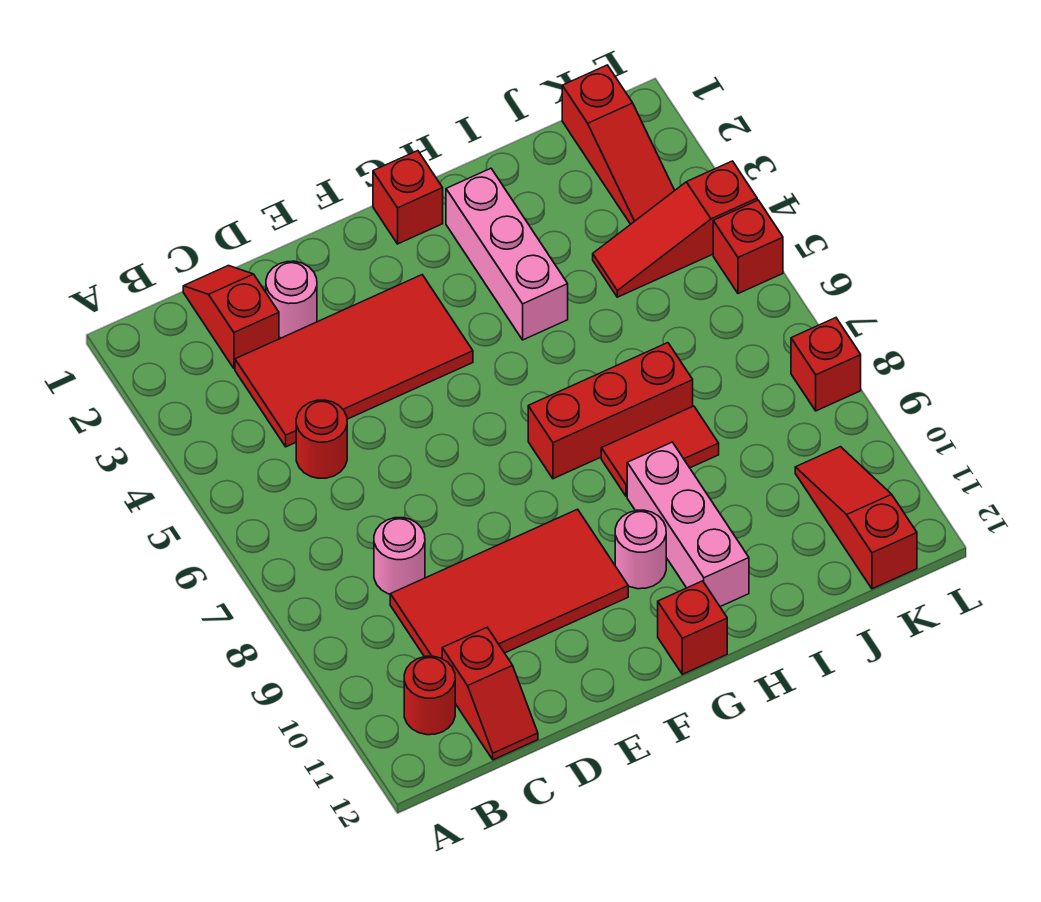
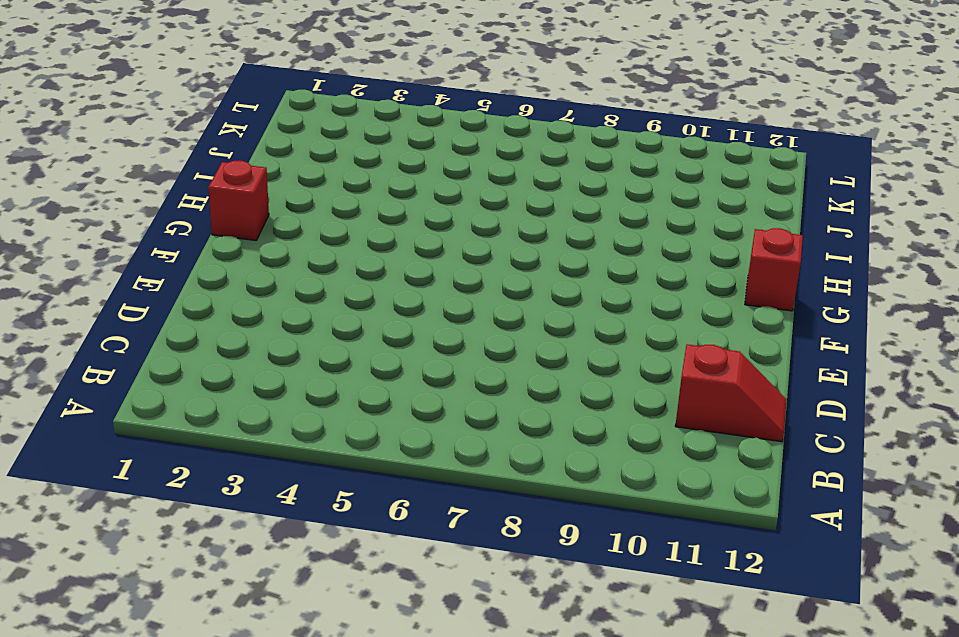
none -> red round brick B11 level 1
none -> red slope C1:C2 level 1 top 2
none -> red tile C3:F4 level 1

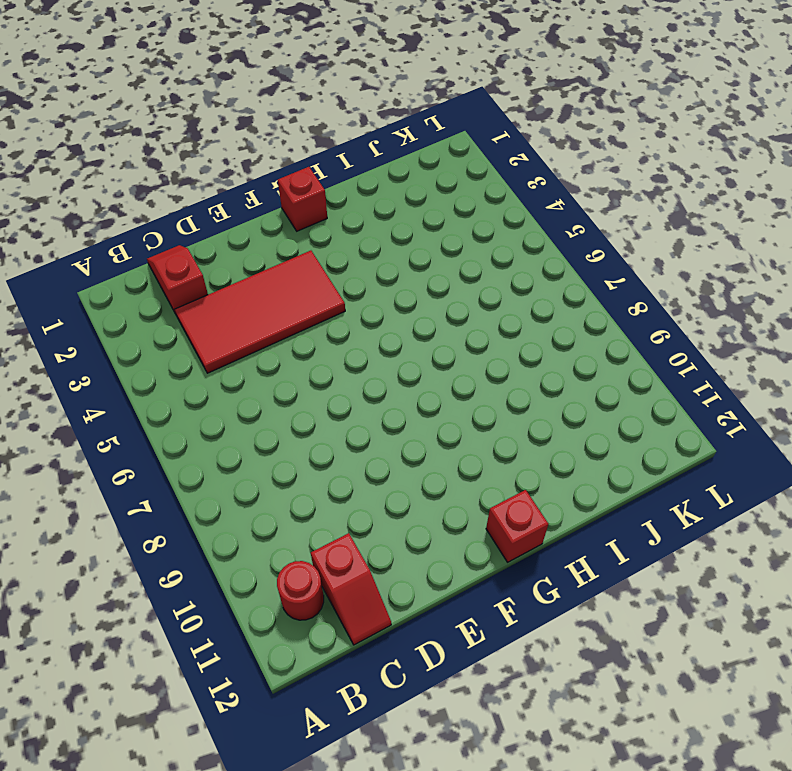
none -> red round brick C5 level 1
none -> pink round brick C8 level 1
none -> red tile C9:F10 level 1

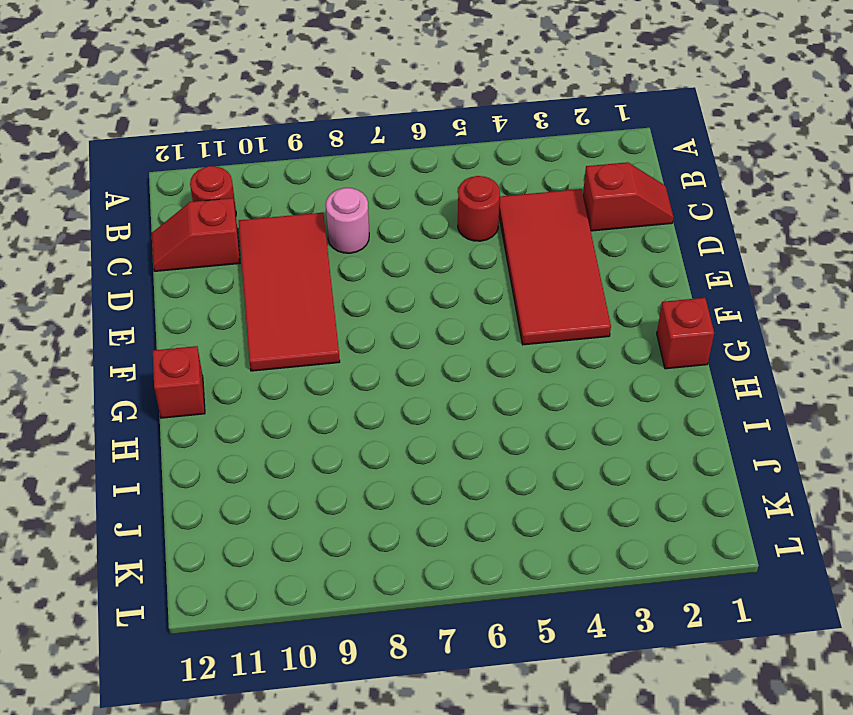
none -> pink round brick D2 level 1
none -> red brick G7:I7 level 1
none -> pink round brick G10 level 1

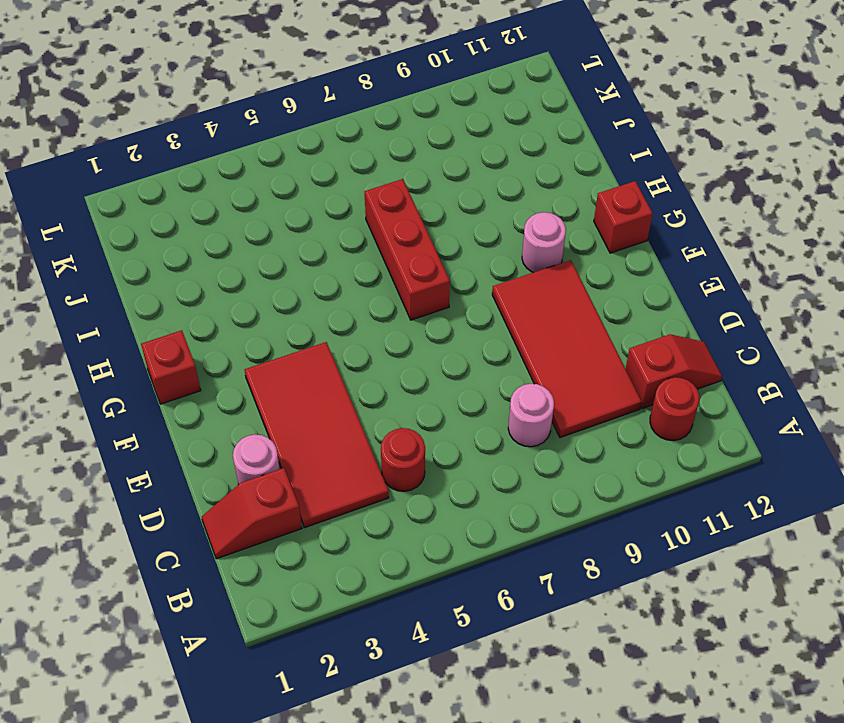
none -> pink brick H2:H4 level 1
none -> red tile H8:I8 level 1
none -> pink brick H9:H11 level 1

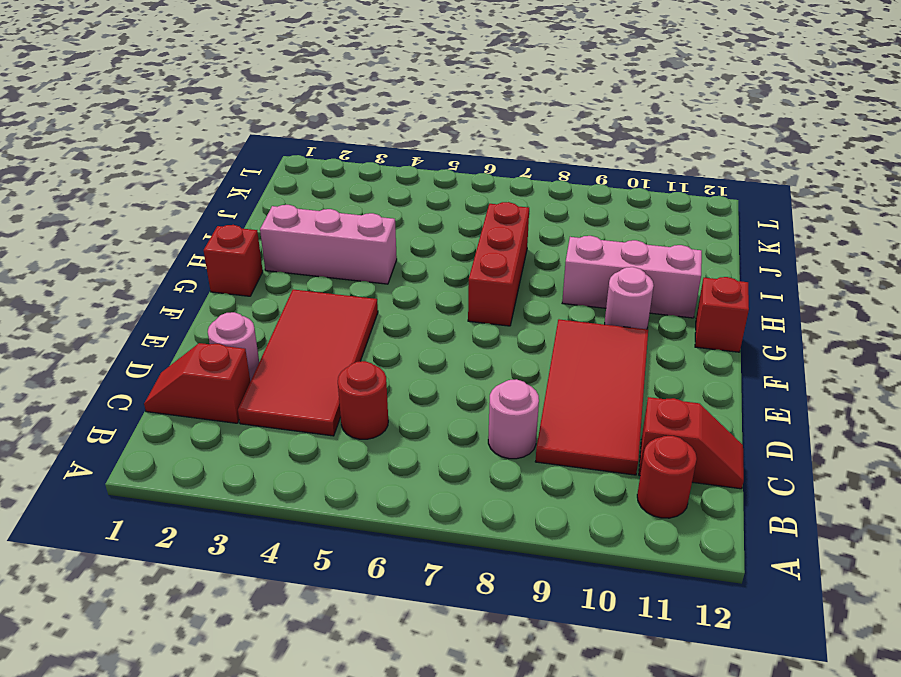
none -> red tile H8:I8 level 1
none -> red slope J4:L4 level 1 top L
none -> red slope K1:K3 level 1 top 1

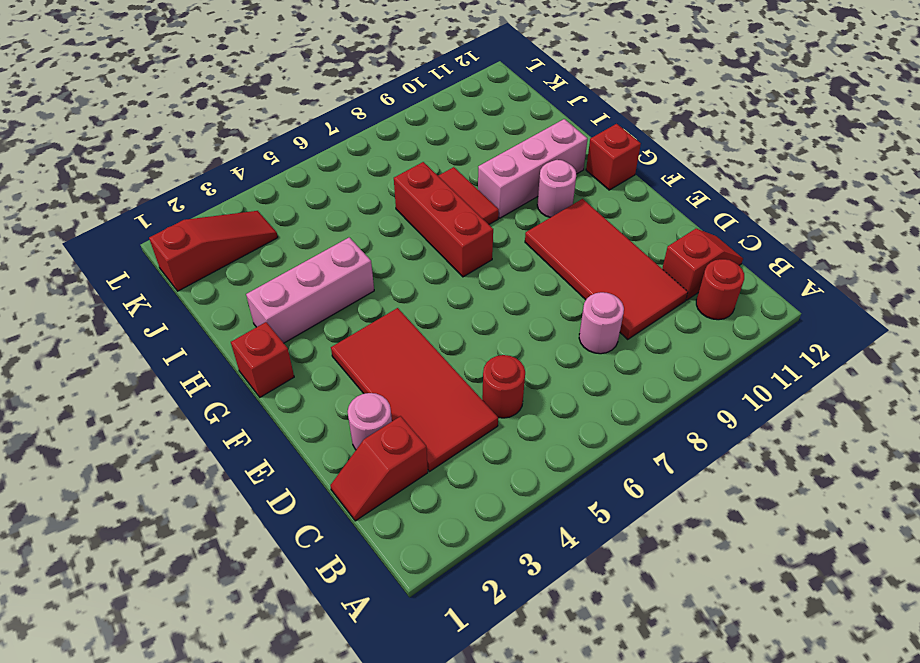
none -> red slope J4:L4 level 1 top L
none -> red slope K10:K12 level 1 top 12
none -> red brick L5 level 1

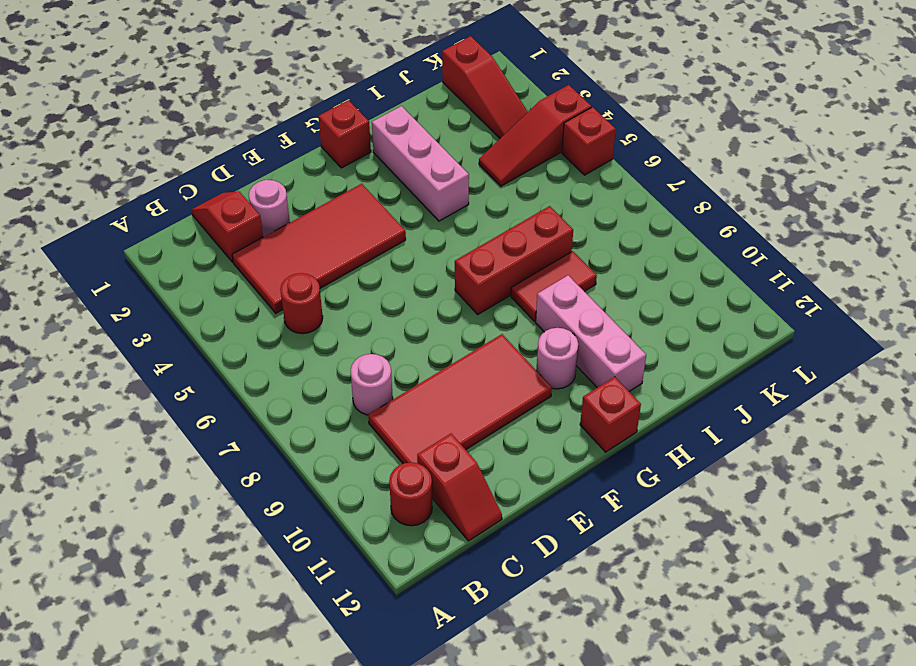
none -> red slope K10:K12 level 1 top 12
none -> red brick L8 level 1

